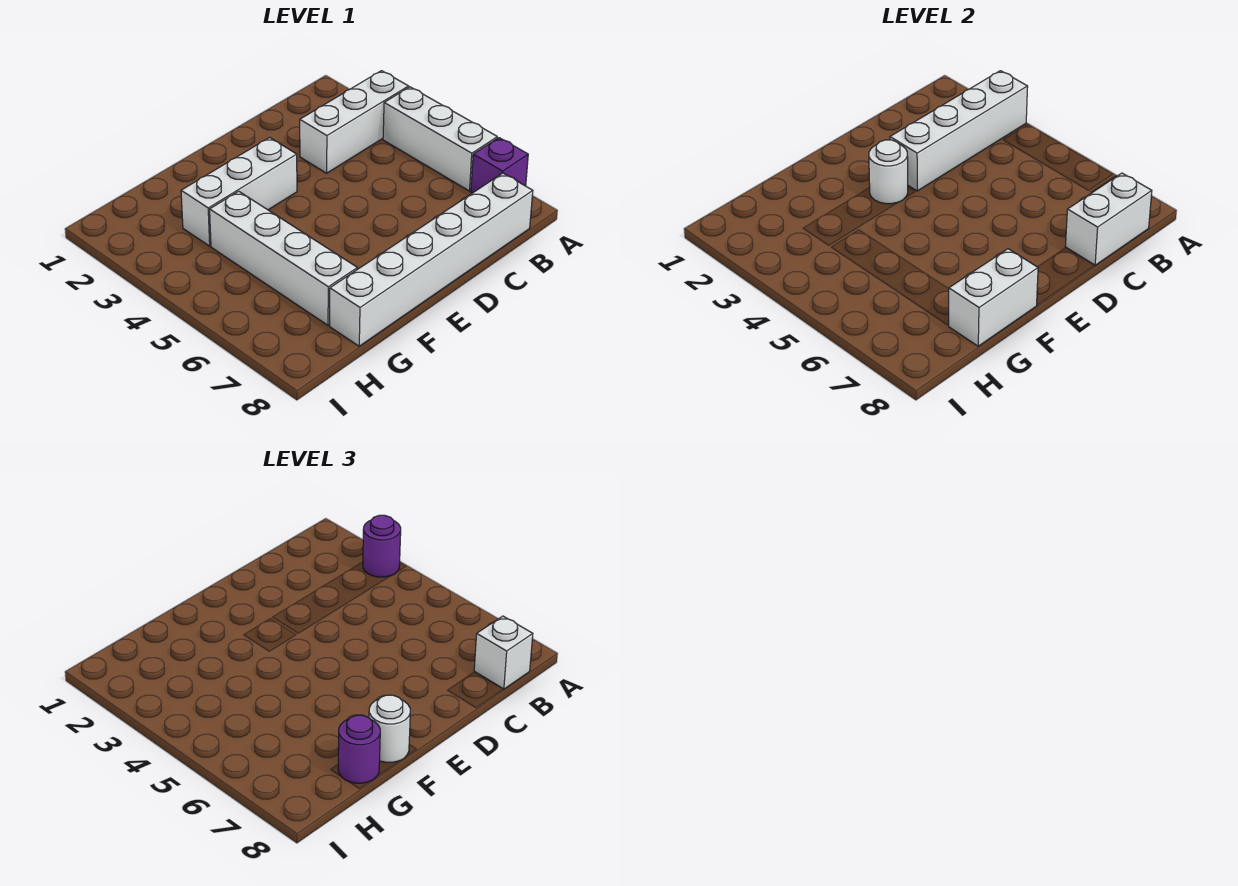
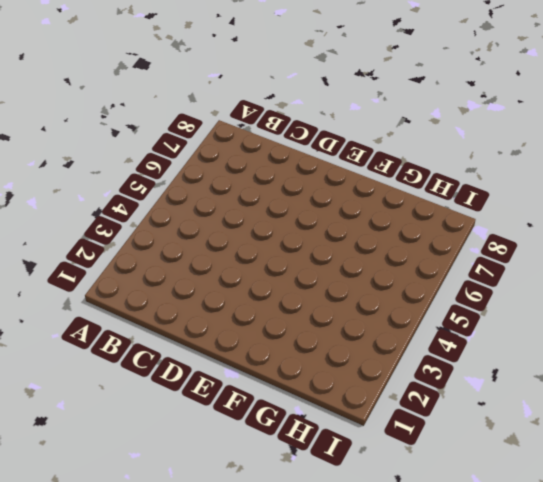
none -> white brick A3:C3 level 1
none -> white brick A4:A6 level 1
none -> purple brick A7 level 1

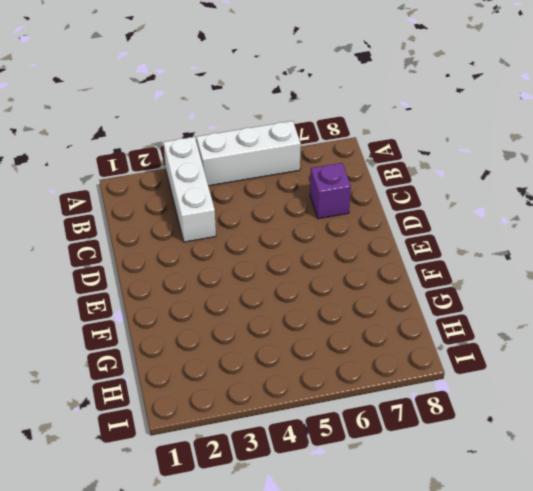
purple brick C7 level 1 -> purple brick A7 level 1
none -> white brick B8:G8 level 1
none -> white brick E3:G3 level 1
none -> white brick G4:G7 level 1

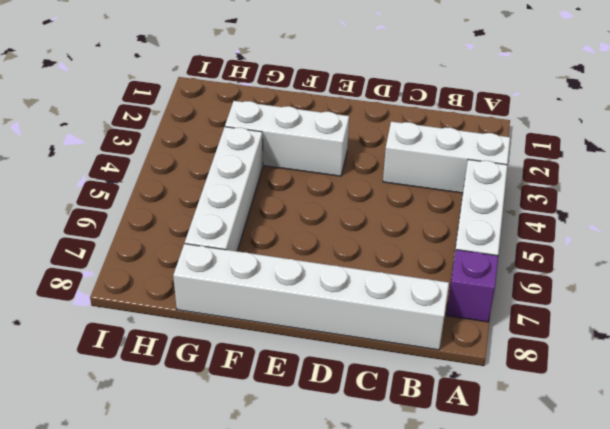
none -> white brick A3:D3 level 2
none -> white brick B8:C8 level 2
none -> white round brick E3 level 2

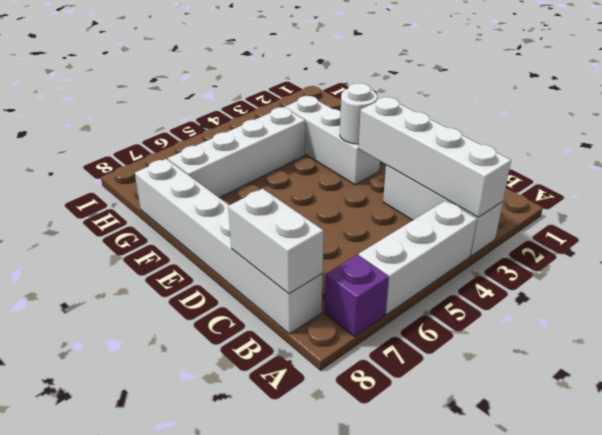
none -> white brick F8:G8 level 2
none -> purple round brick A3 level 3
none -> white brick B8 level 3

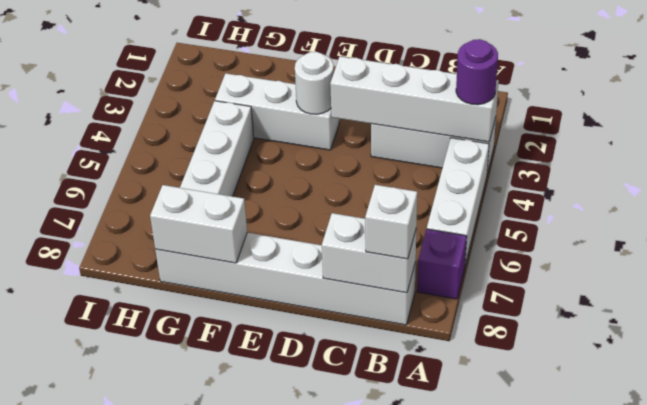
none -> white round brick F8 level 3
none -> purple round brick G8 level 3

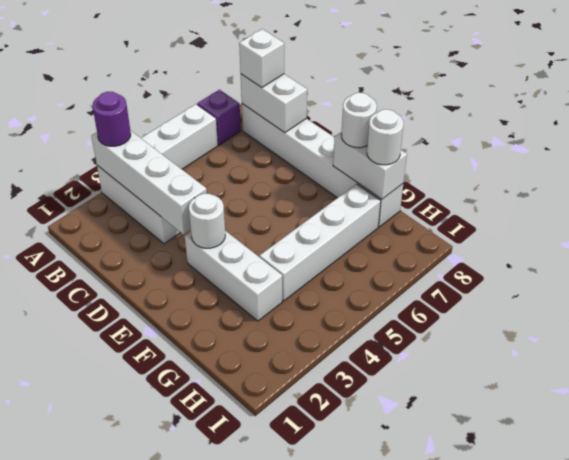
white round brick G8 level 3 -> purple round brick G8 level 3

